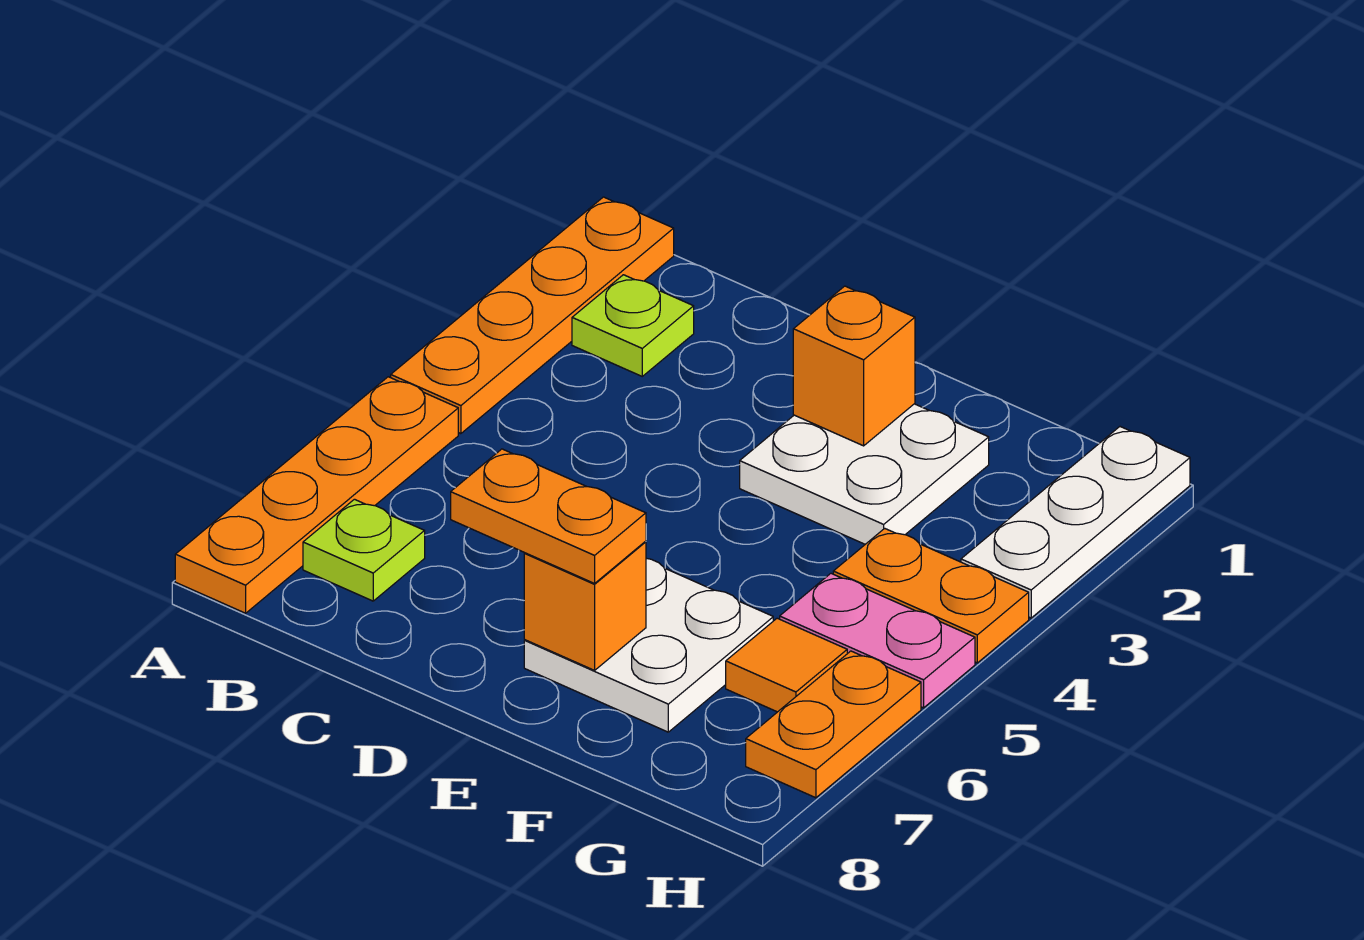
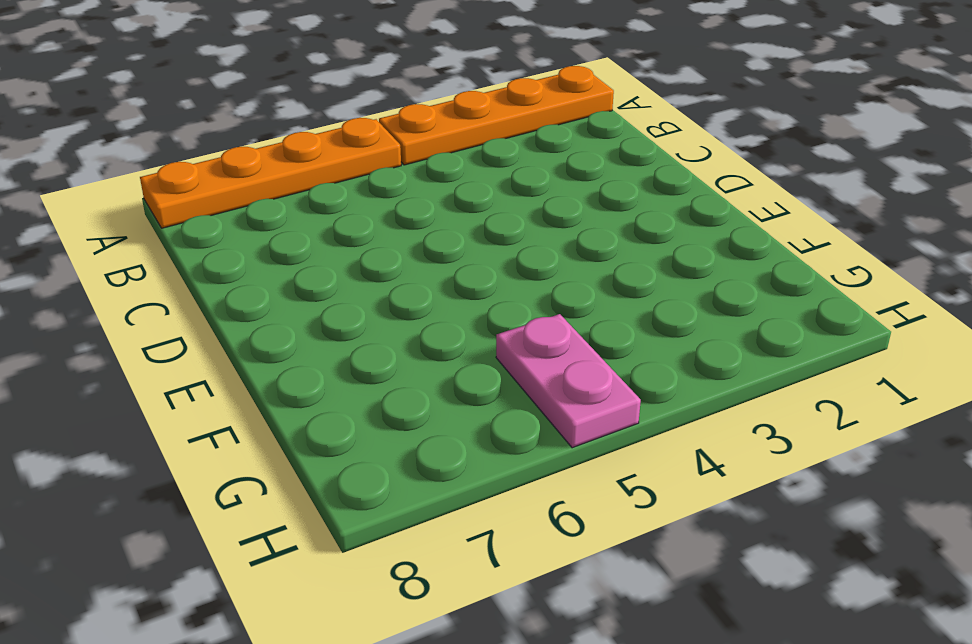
none -> lime plate B2 level 1
none -> lime plate B7 level 1
none -> white plate E2:F3 level 1

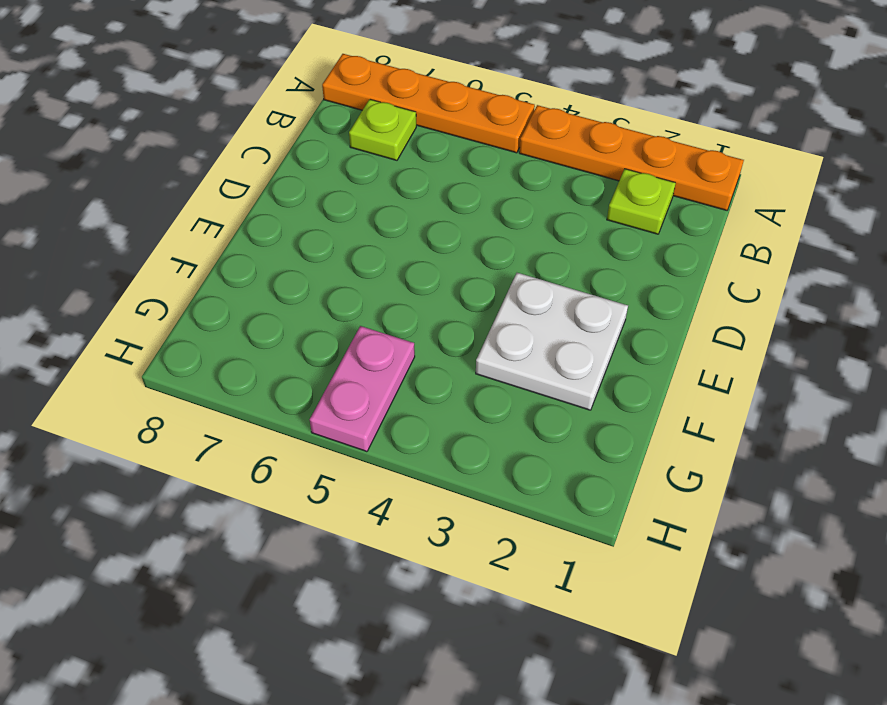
none -> white plate E6:F7 level 1
none -> orange plate G4:H4 level 1
none -> orange tile G6 level 1

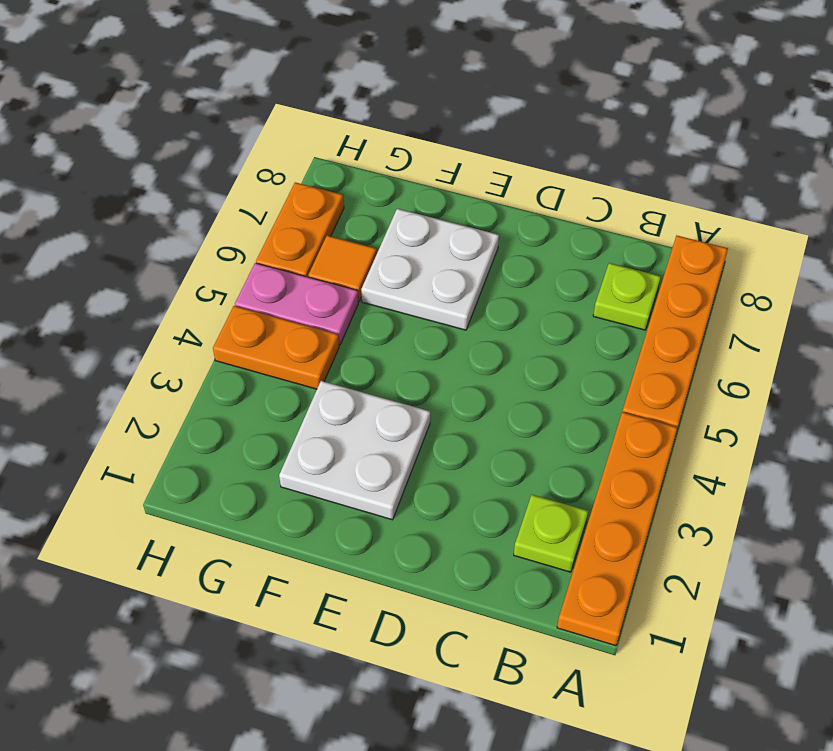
none -> white plate H1:H3 level 1
none -> orange brick E2 level 2
none -> orange brick E7 level 2

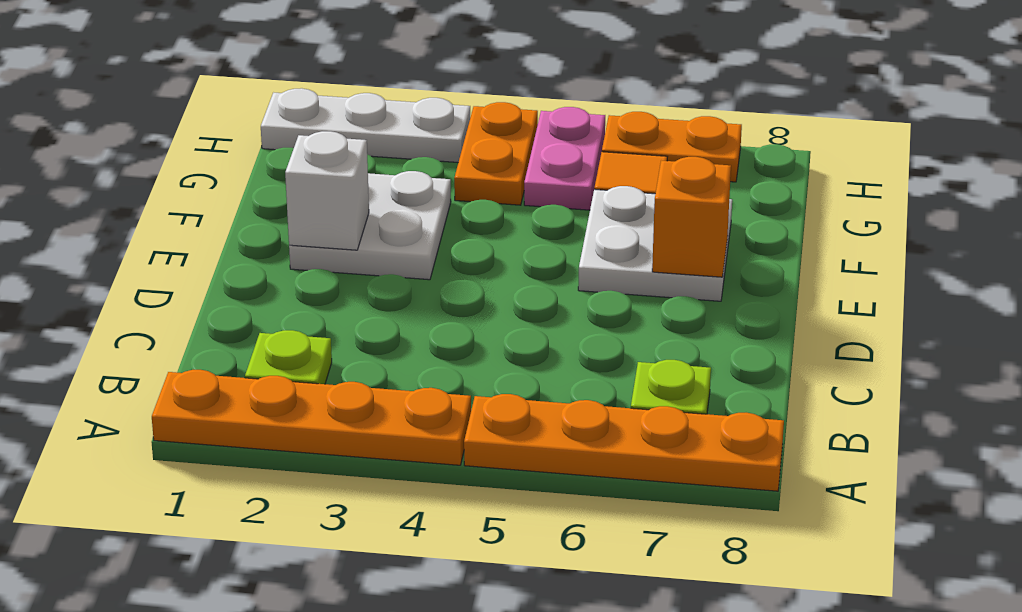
white brick E2 level 2 -> orange brick E2 level 2
none -> orange plate D7:E7 level 3

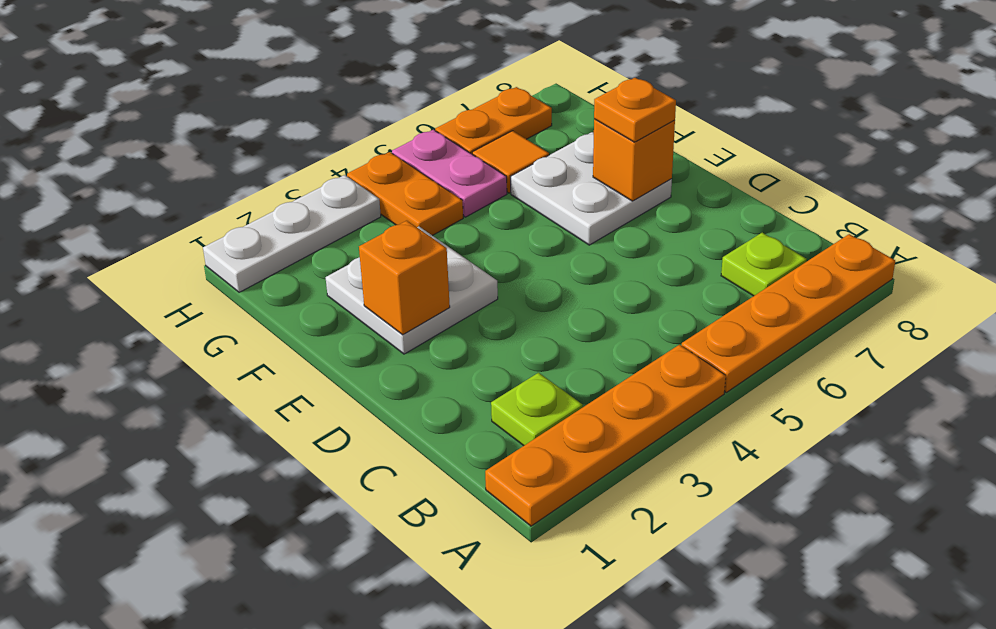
orange plate E7 level 3 -> orange plate D7:E7 level 3

